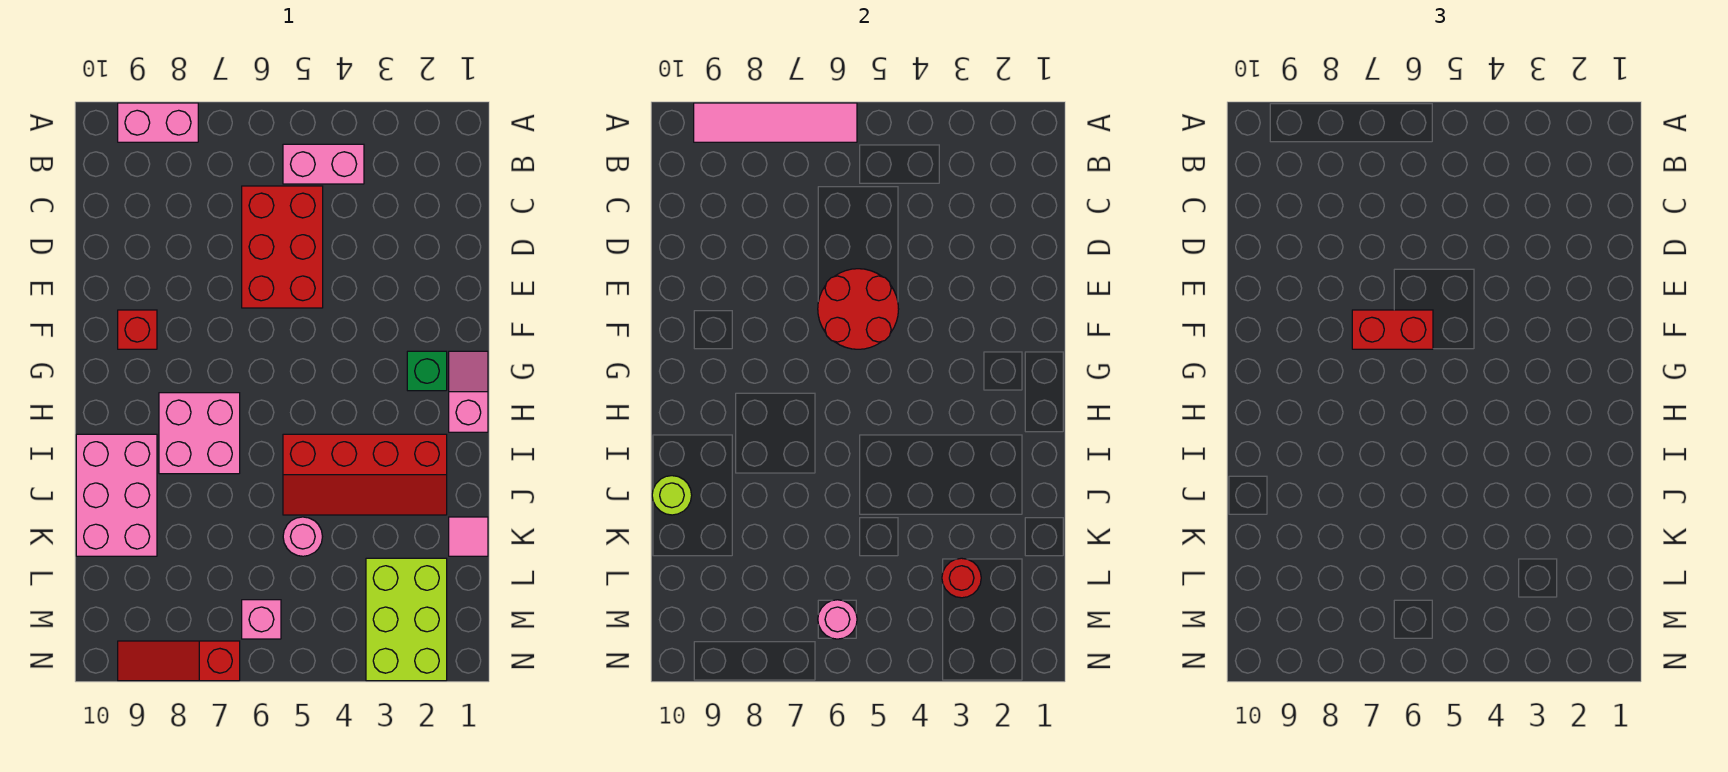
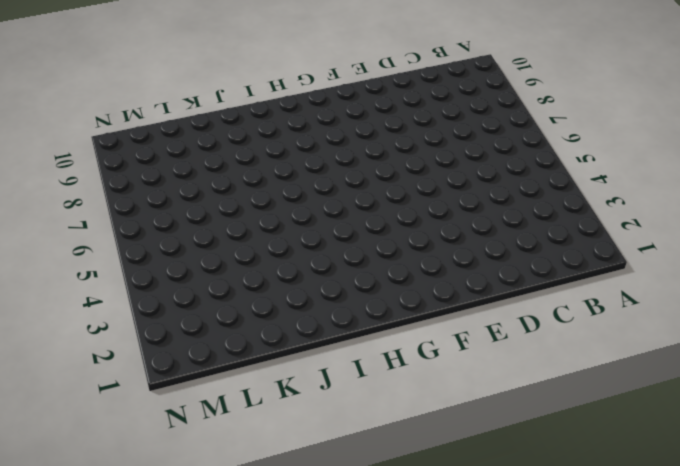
none -> pink brick A8:A9 level 1
none -> pink brick B4:B5 level 1
none -> red brick C5:E6 level 1

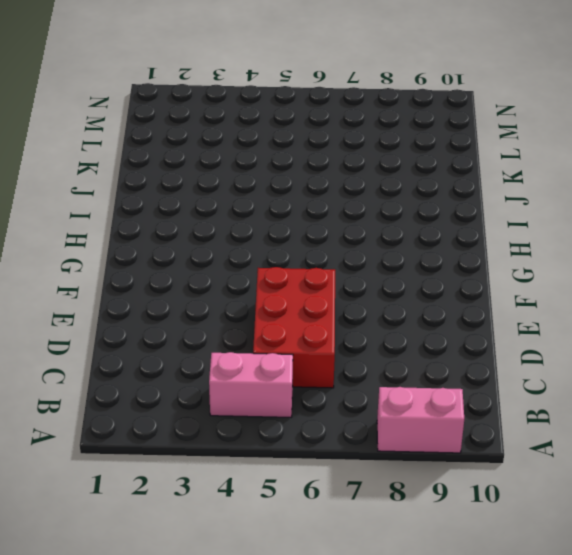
none -> red brick F9 level 1
none -> pink slope G1:H1 level 1 top H
none -> green brick G2 level 1

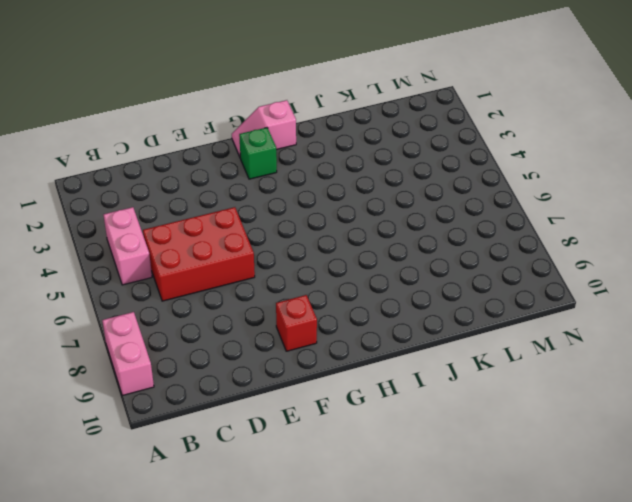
none -> pink brick H7:I8 level 1
none -> red slope I2:J5 level 1 top I
none -> pink brick I9:K10 level 1

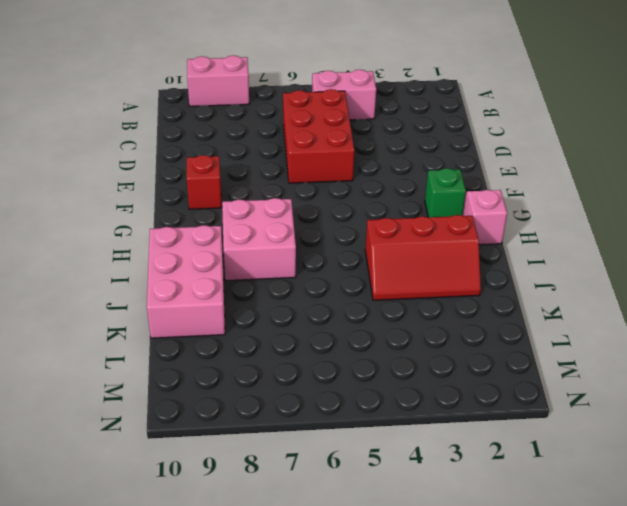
red slope I2:J4 level 1 top I -> red slope I2:J5 level 1 top I
none -> pink tile K1 level 1
none -> pink round brick K5 level 1
none -> lime brick L2:N3 level 1

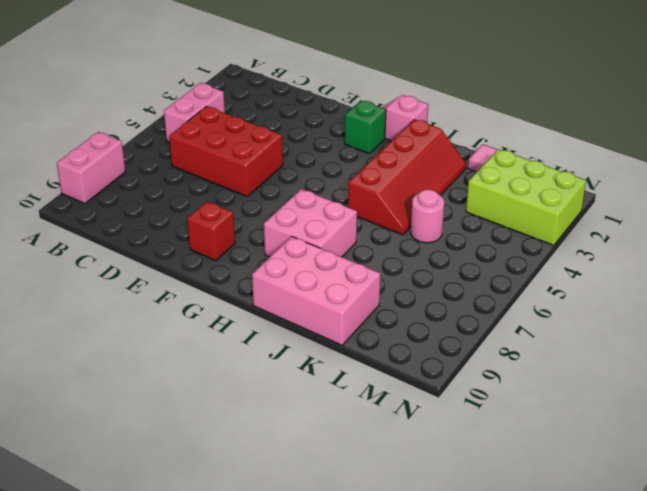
none -> pink brick M6 level 1
none -> red slope N7:N9 level 1 top 7
none -> pink tile A6:A9 level 2

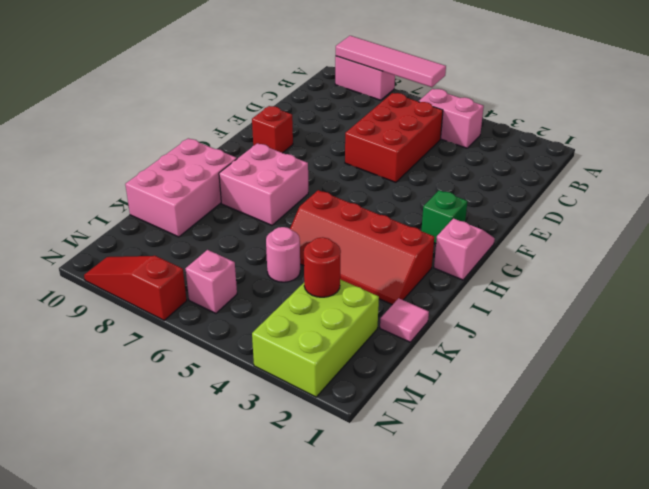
none -> red round brick E5:F6 level 2
none -> lime round brick J10 level 2
none -> pink round brick M6 level 2

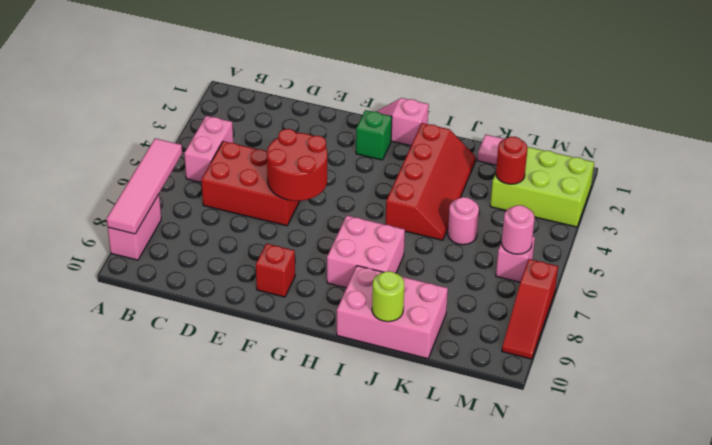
none -> red brick F6:F7 level 3

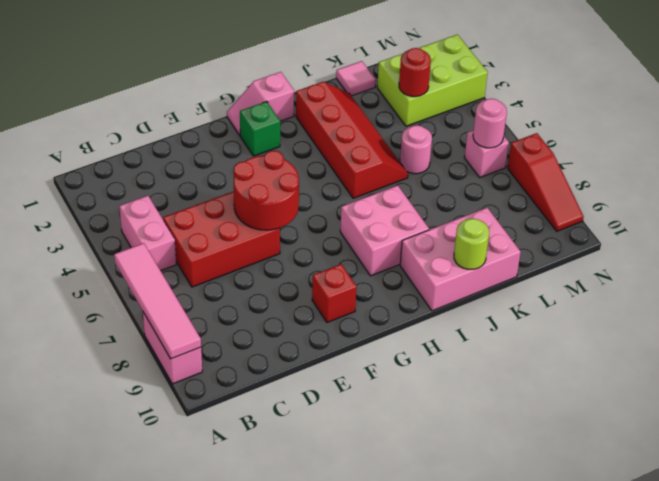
none -> red brick F6:F7 level 3

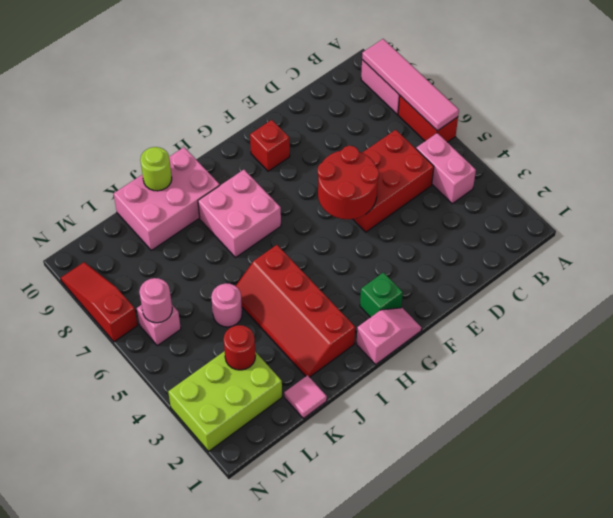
red brick A6:A7 level 1 -> red brick F6:F7 level 3

